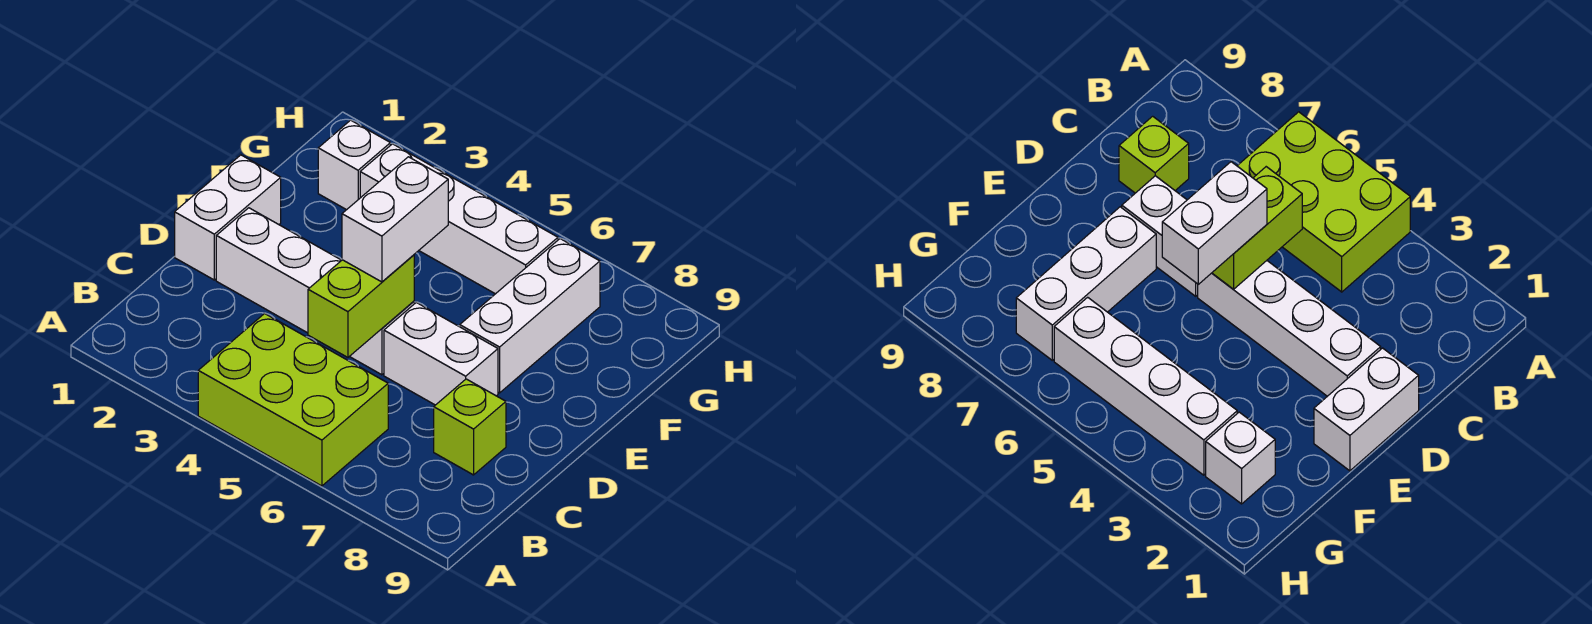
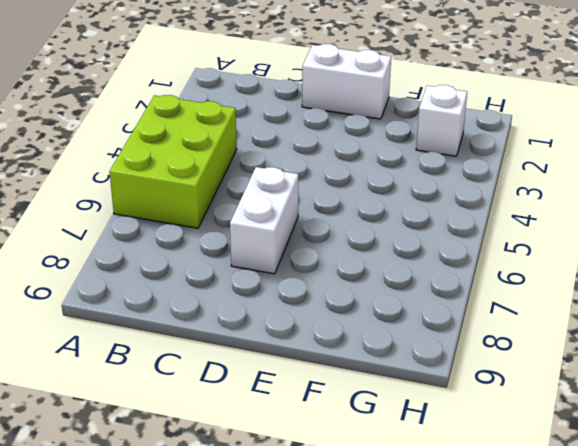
none -> lime brick C8 level 1
none -> white brick D2:D5 level 1

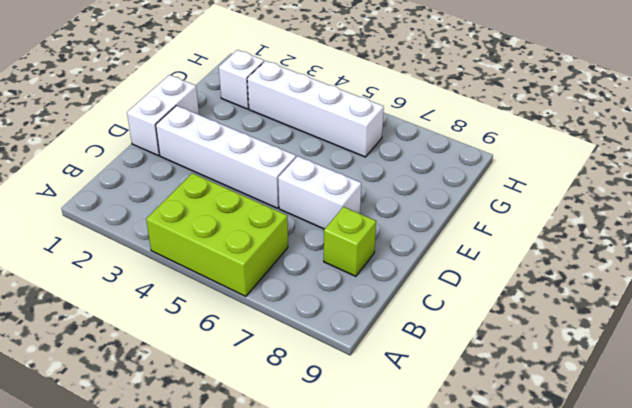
none -> white brick E7:G7 level 1
none -> lime brick C5:D5 level 2

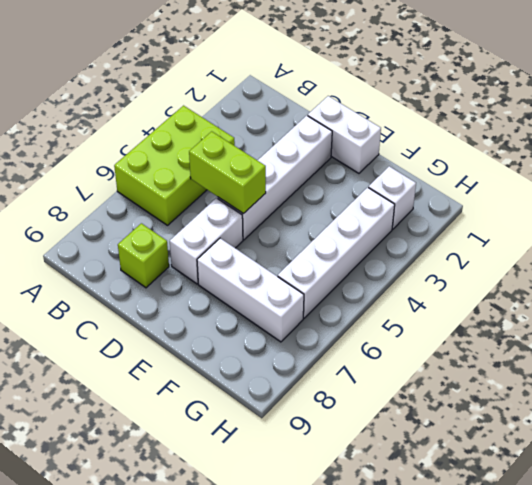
none -> white brick D5:E5 level 3

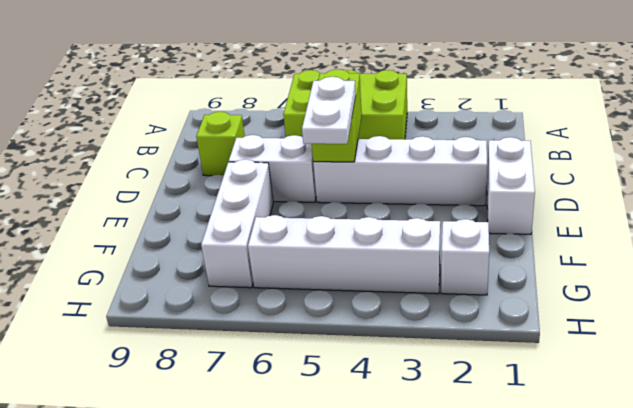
white plate D5:E5 level 3 -> white brick D5:E5 level 3

